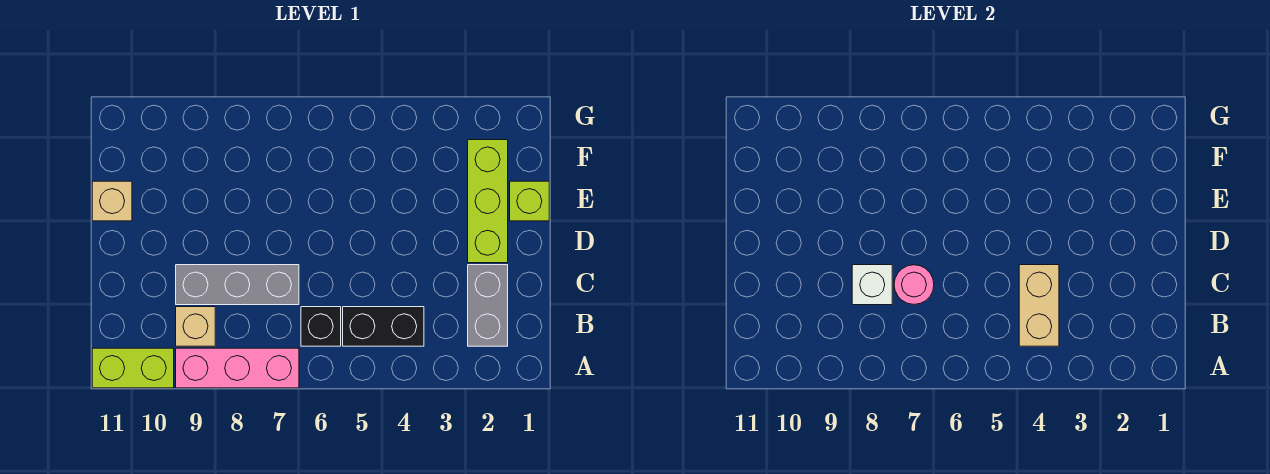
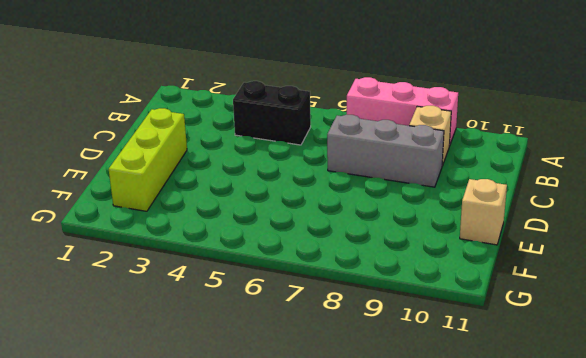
none -> lime brick A10:A11 level 1
none -> grey brick B2:C2 level 1
none -> black brick B6 level 1

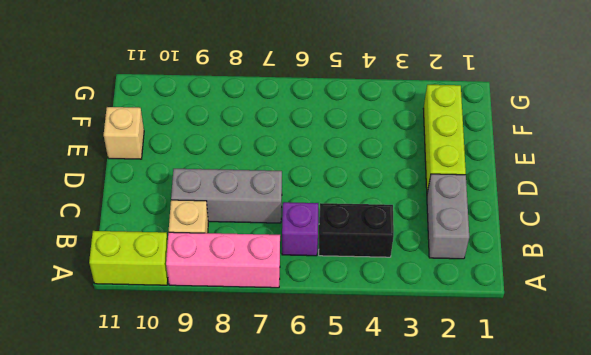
purple brick B6 level 1 -> black brick B6 level 1
none -> lime brick E1 level 1
none -> tan brick B4:C4 level 2
none -> pink round brick C7 level 2

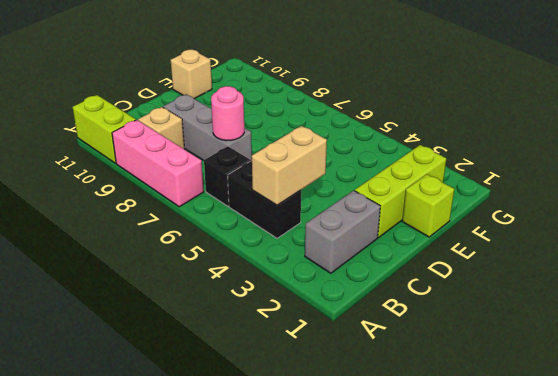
none -> white brick C8 level 2

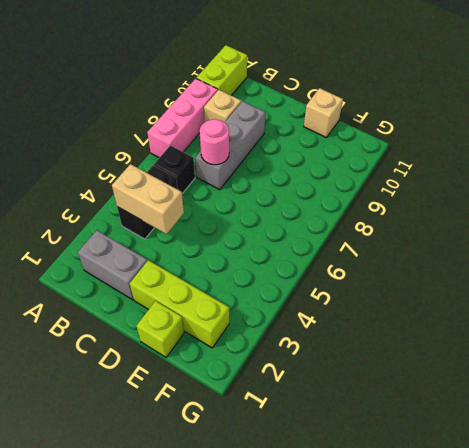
none -> white brick C8 level 2

